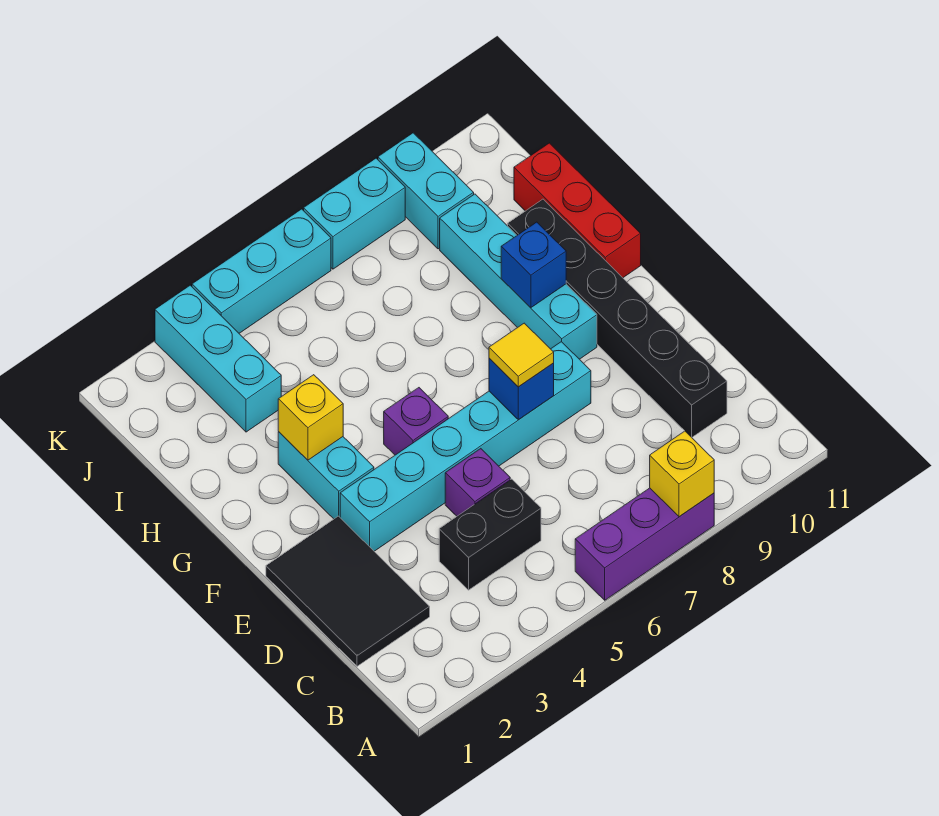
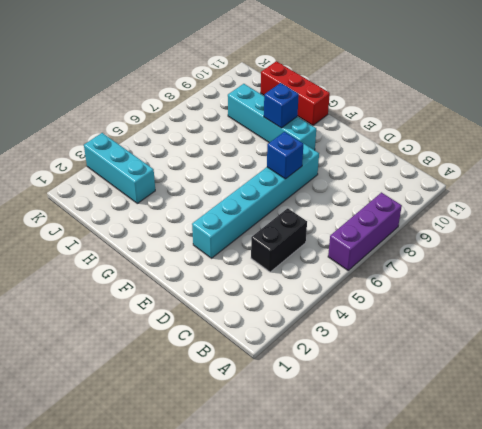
none -> black tile C1:E2 level 1
none -> black brick C10:H10 level 1
none -> purple brick D5 level 1

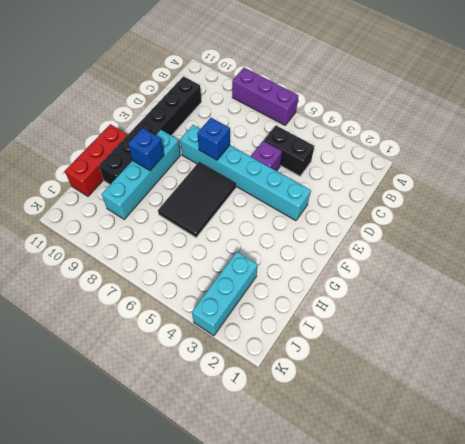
black tile F6:H7 level 1 -> black tile C1:E2 level 1
none -> cyan brick F3:G3 level 1
none -> purple brick F5 level 1
none -> cyan brick J9:K9 level 1

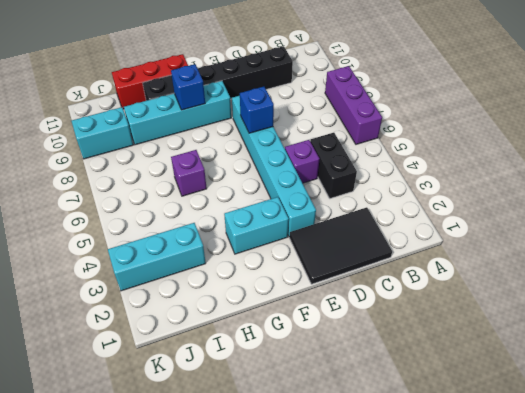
purple brick H6 level 1 -> purple brick F5 level 1
none -> cyan brick K4:K6 level 1
none -> cyan brick K7:K8 level 1
none -> yellow brick A8 level 2

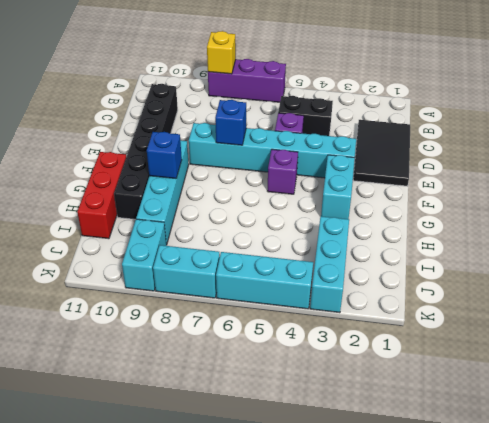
none -> yellow brick G3 level 2
none -> yellow tile E7 level 3

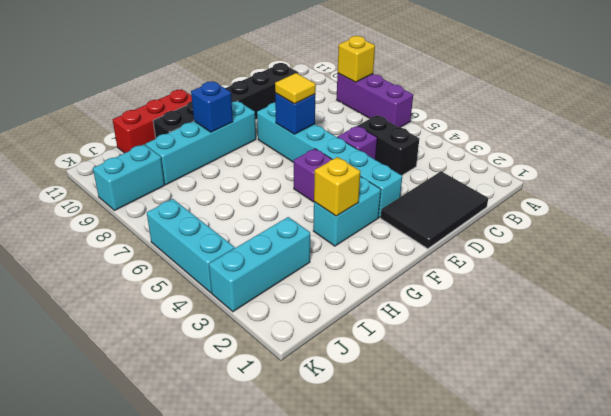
none -> cyan brick K7:K8 level 1

